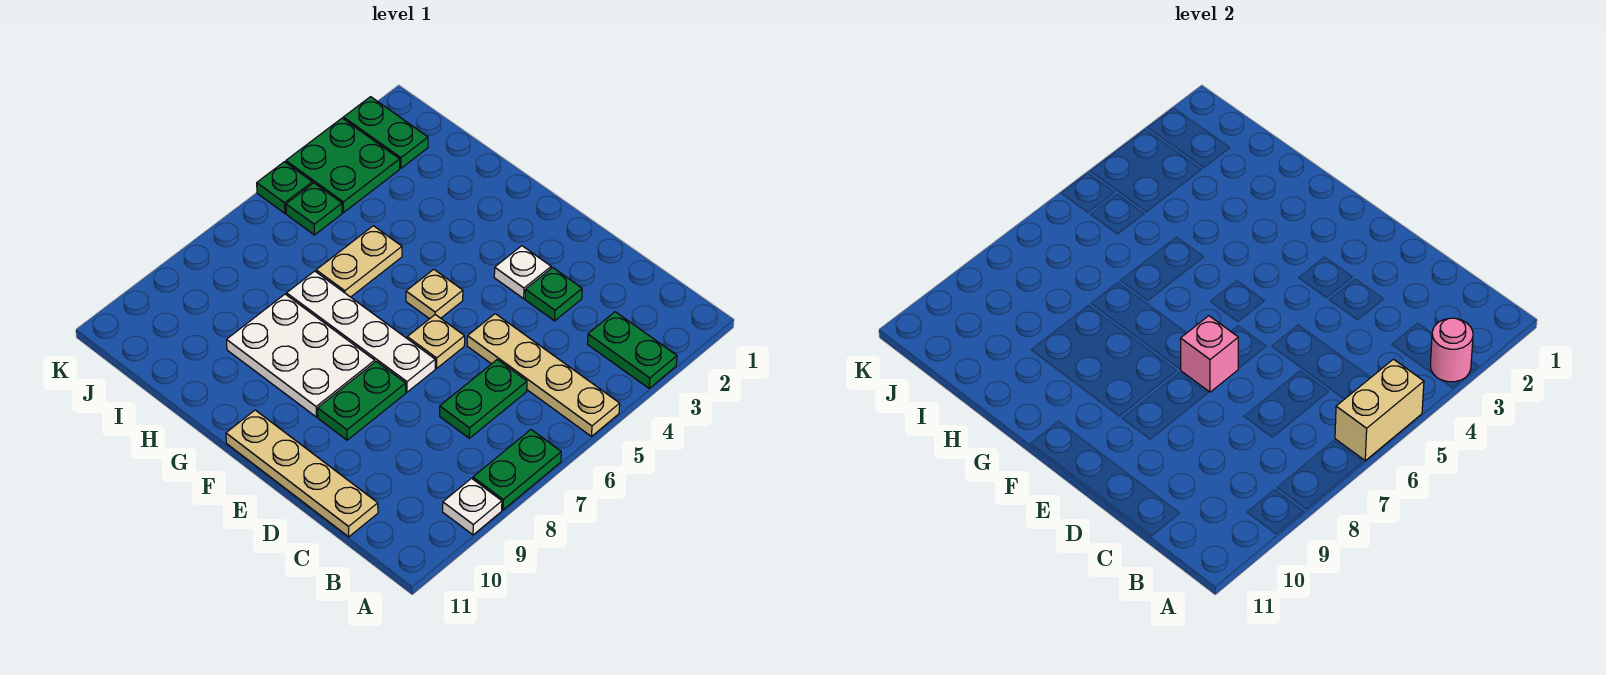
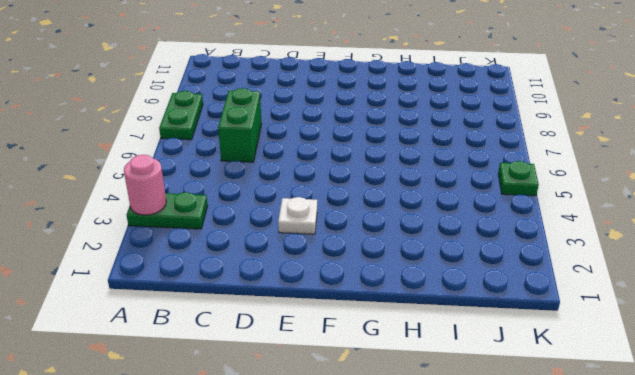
green brick C6:C7 level 1 -> green plate C6:C7 level 1
none -> tan plate A5:D5 level 1
none -> white plate A9 level 1
none -> tan plate C11:F11 level 1

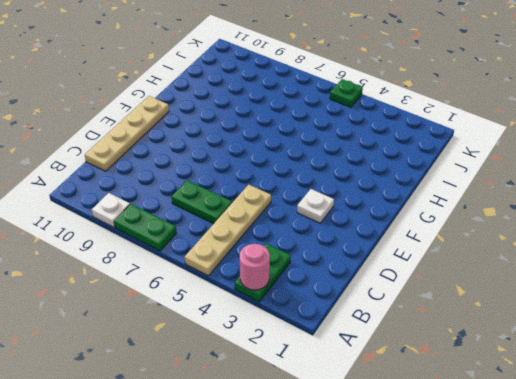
none -> green plate D3 level 1
none -> tan plate E6 level 1
none -> white plate E7:H7 level 1

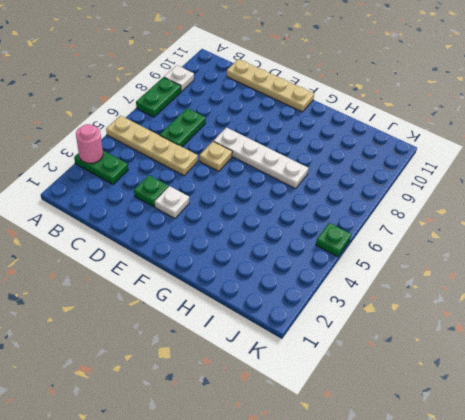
none -> green plate E8:E9 level 1
none -> tan plate F5 level 1
none -> white plate F8:H9 level 1

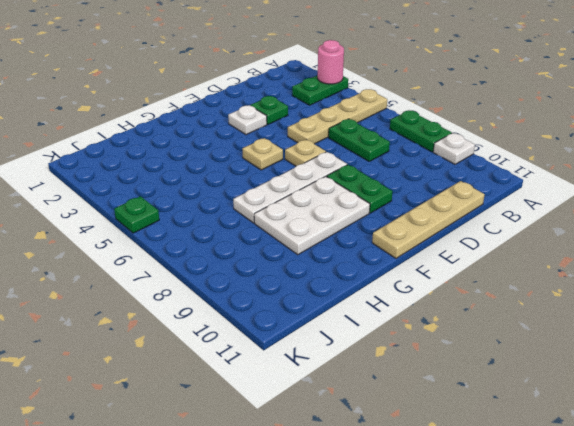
none -> tan plate H5:H6 level 1
none -> green plate J2:K2 level 1
none -> green plate J3:K4 level 1

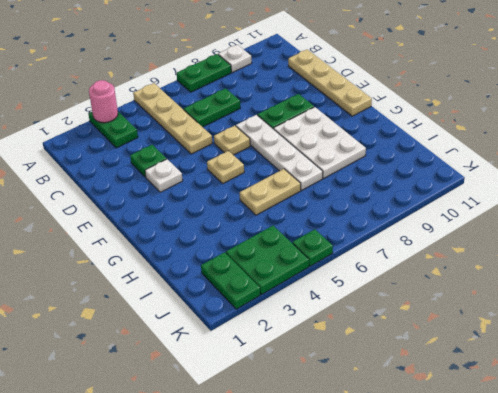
none -> green plate J5 level 1
none -> tan brick A5:A6 level 2
none -> pink brick E7 level 2

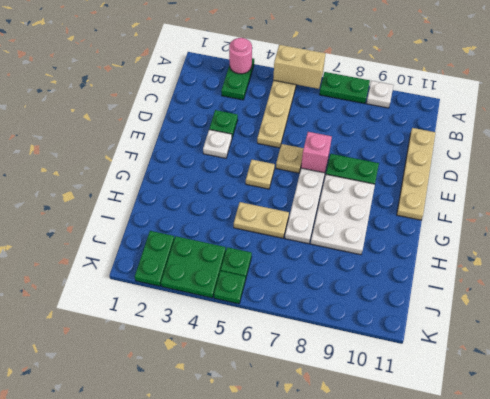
none -> green plate C6:C7 level 1

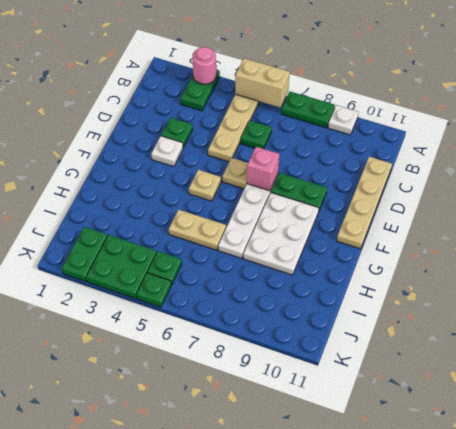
green plate C6 level 1 -> green plate C6:C7 level 1

